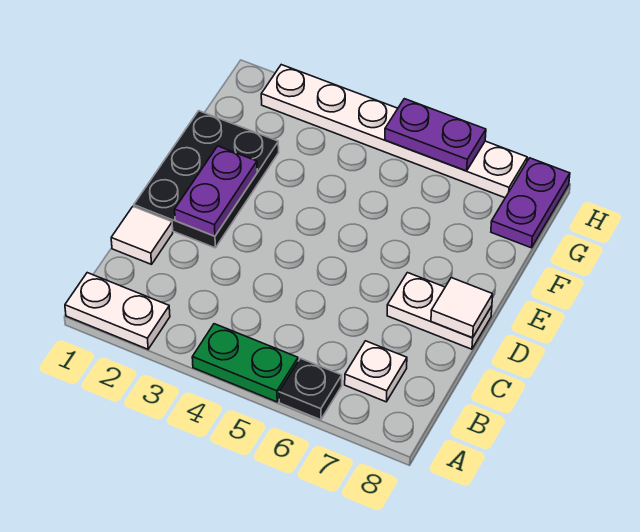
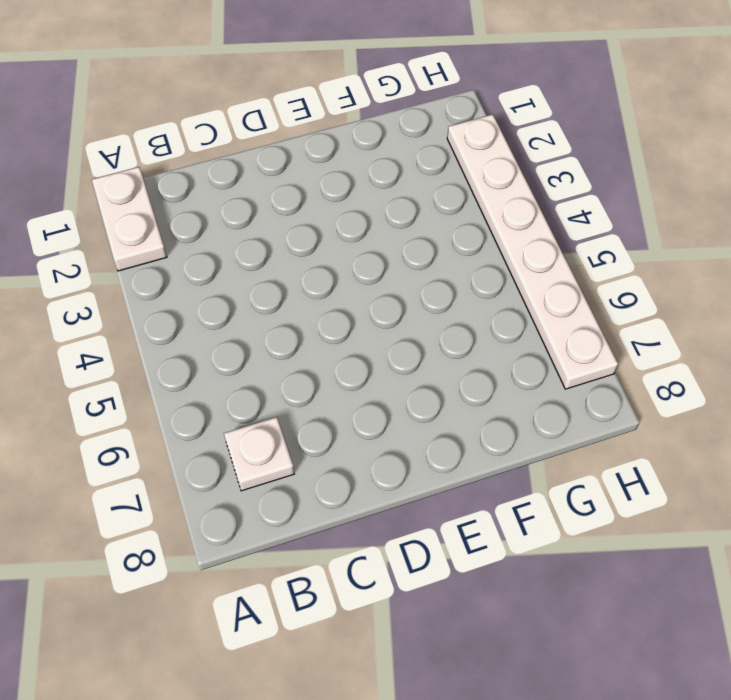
none -> green plate A4:A5 level 1
none -> black plate A6 level 1
none -> white tile C1 level 1

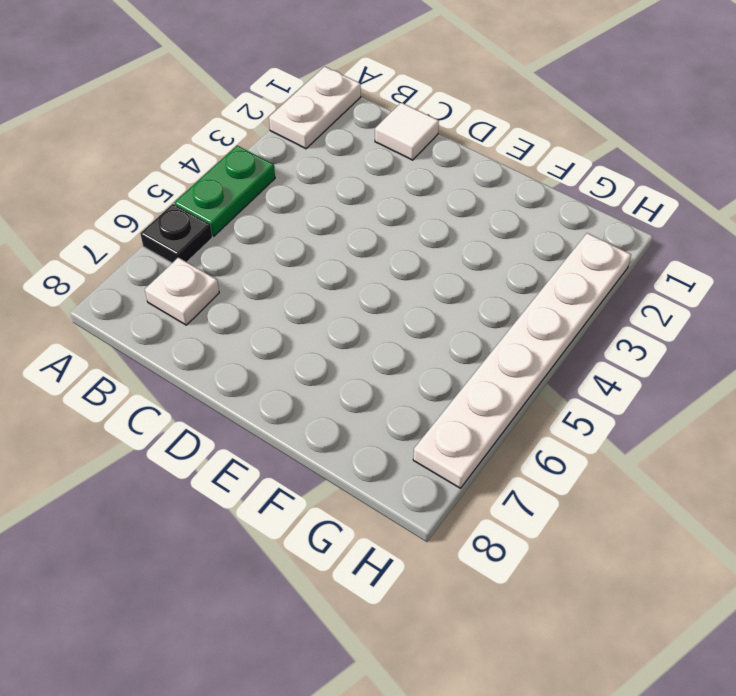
none -> black plate D1:F2 level 1
none -> white plate D7:D8 level 1
none -> purple plate G8:H8 level 1

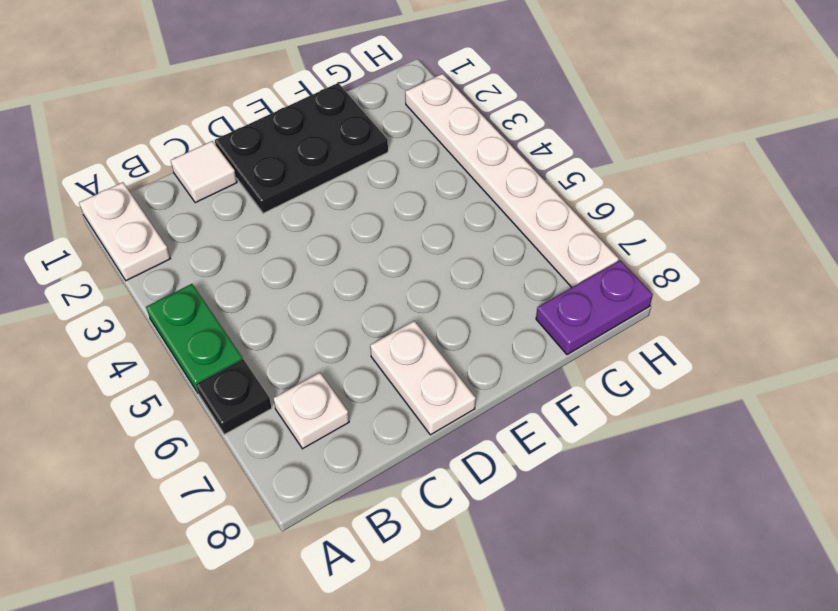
none -> purple plate D2:E2 level 2
none -> white tile D8 level 2
none -> purple plate H5:H6 level 2

